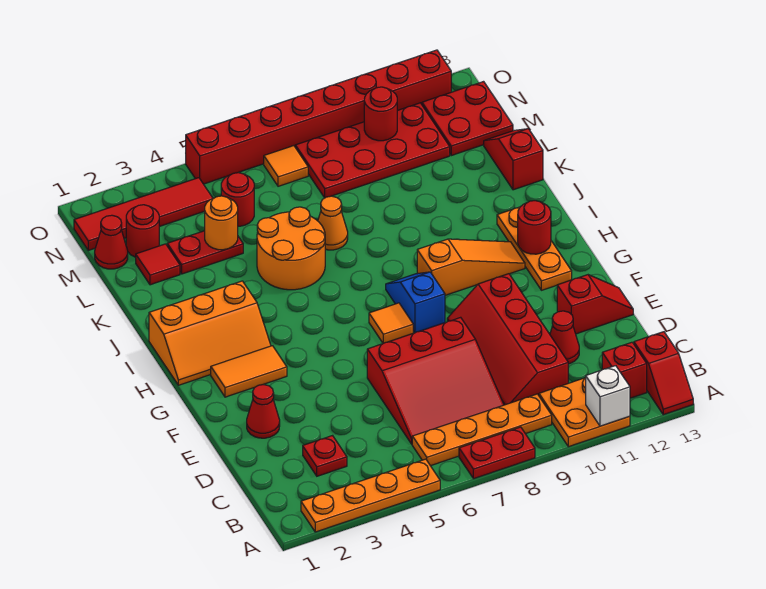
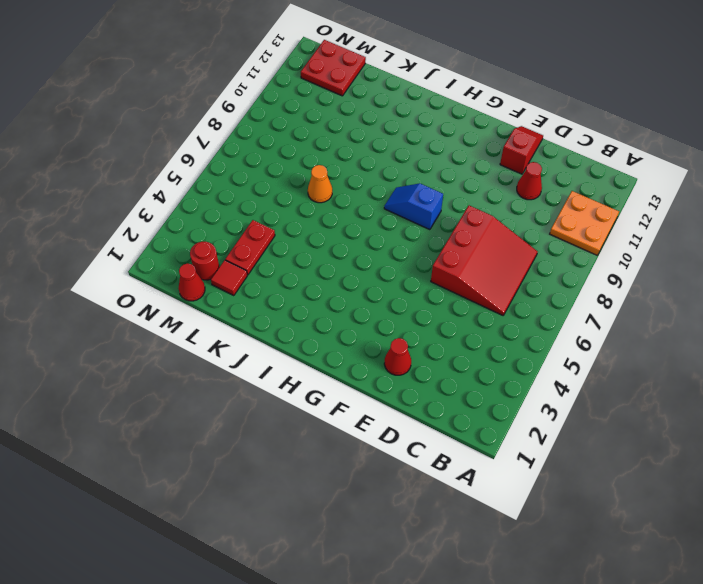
none -> orange plate A2:A5 level 1
none -> red plate A7:A8 level 1
none -> red slope A13:B13 level 1 top B
none -> orange plate B6:B9 level 1

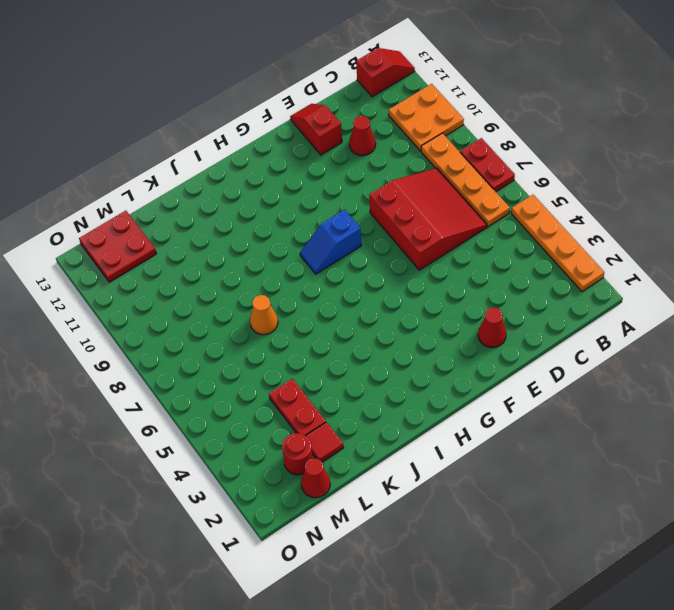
none -> red brick B12 level 1
none -> red plate C3 level 1
none -> red slope C9:F10 level 1 top 10
none -> orange tile G2:G3 level 1

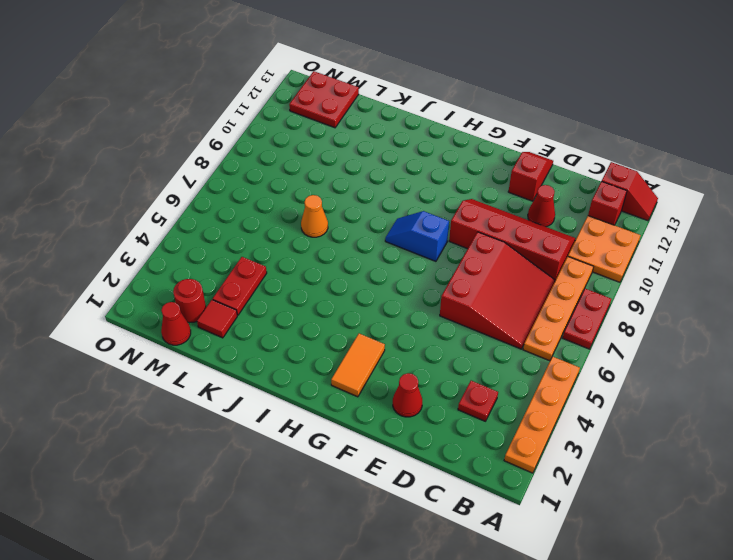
red slope C9:F10 level 1 top 9 -> red slope C9:F10 level 1 top 10
none -> orange tile G7 level 1
none -> orange plate G12:I12 level 1
none -> orange slope H1:I3 level 1 top I
none -> orange slope H9:H11 level 1 top 9

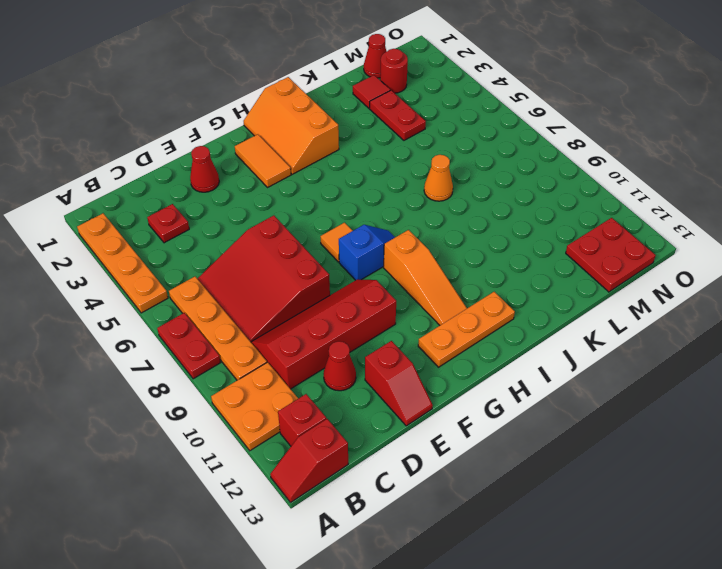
none -> orange round brick J5:K6 level 1
none -> red slope K13:L13 level 1 top K
none -> red round brick M5 level 1
none -> red plate M8:N11 level 1

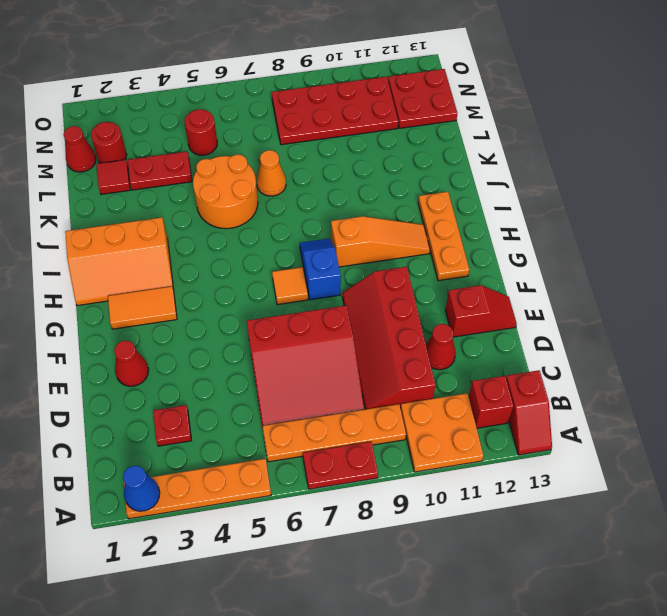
blue cone A2 level 2 -> none
none -> red slope K13:L13 level 1 top K
none -> red tile N1:N4 level 1
none -> orange tile N7 level 1
none -> red brick O5:O12 level 1

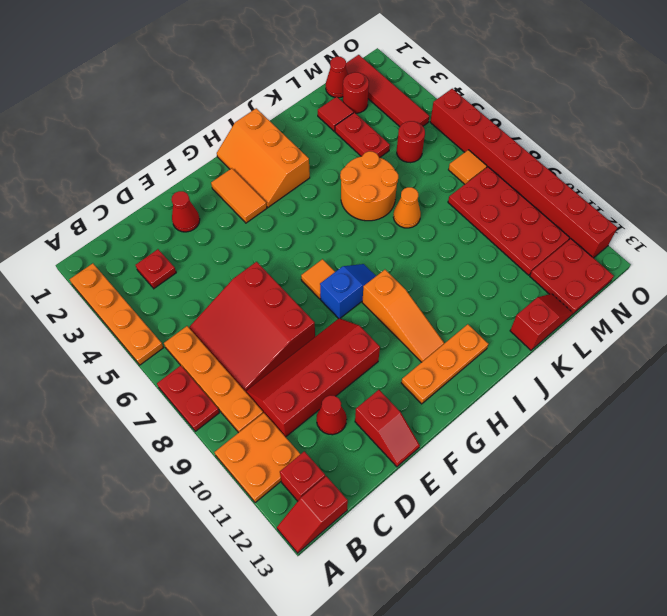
none -> white brick A11 level 2
none -> red round brick H12 level 2
none -> orange round brick L4 level 2
none -> red round brick N10 level 2

